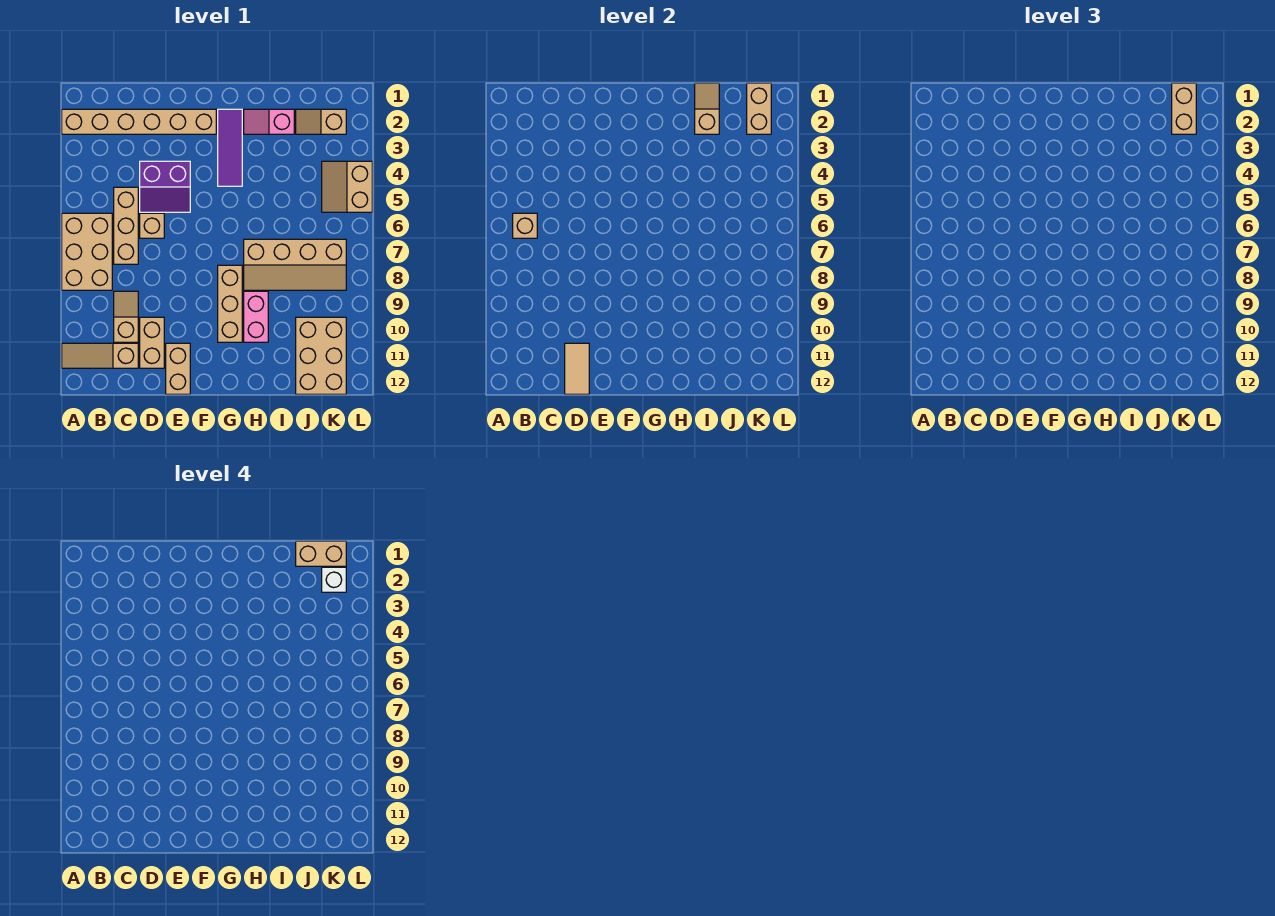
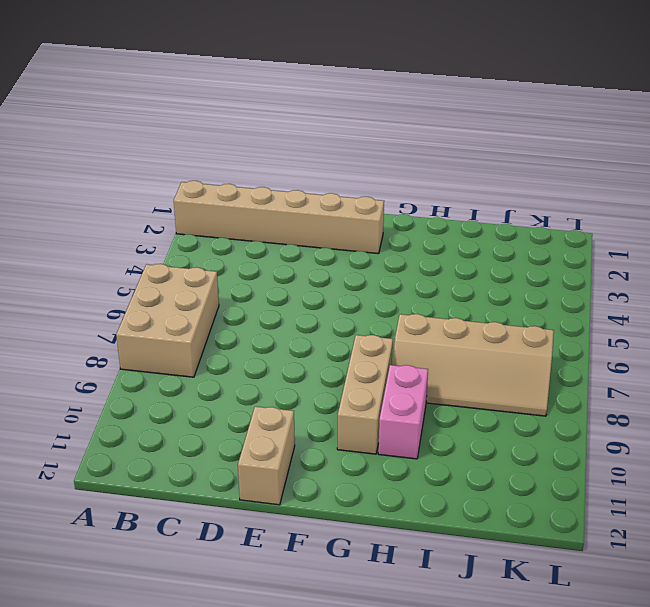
none -> tan slope A11:C11 level 1 top C
none -> tan brick C5:C7 level 1
none -> tan slope C9:C10 level 1 top 10

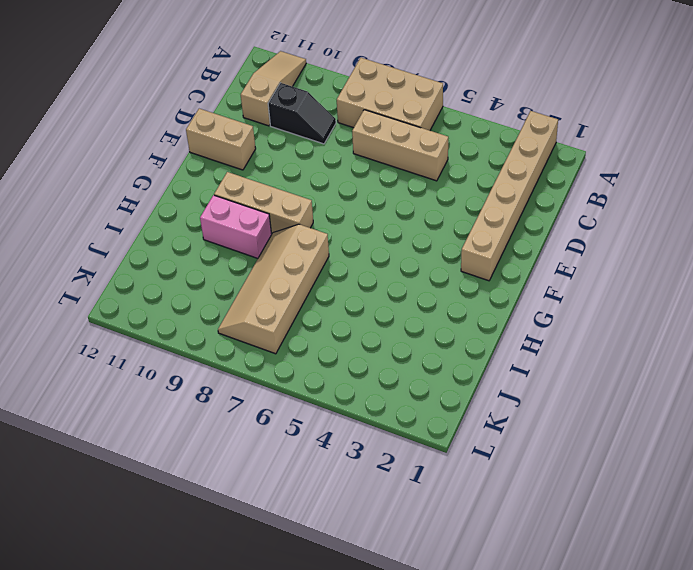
black slope C9:C10 level 1 top 10 -> tan slope C9:C10 level 1 top 10
none -> purple slope D4:E5 level 1 top 4
none -> tan brick D6 level 1
none -> tan brick D10:D11 level 1

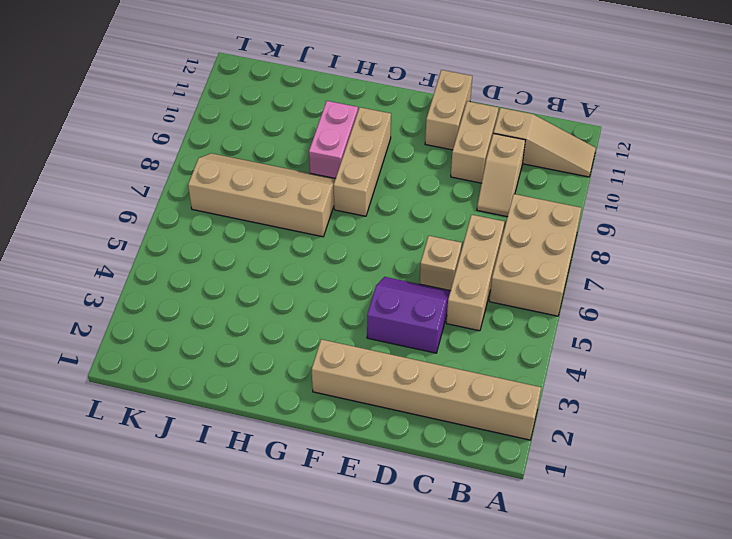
none -> purple tile G2:G4 level 1
none -> pink slope H2:I2 level 1 top I
none -> tan slope J2:K2 level 1 top K

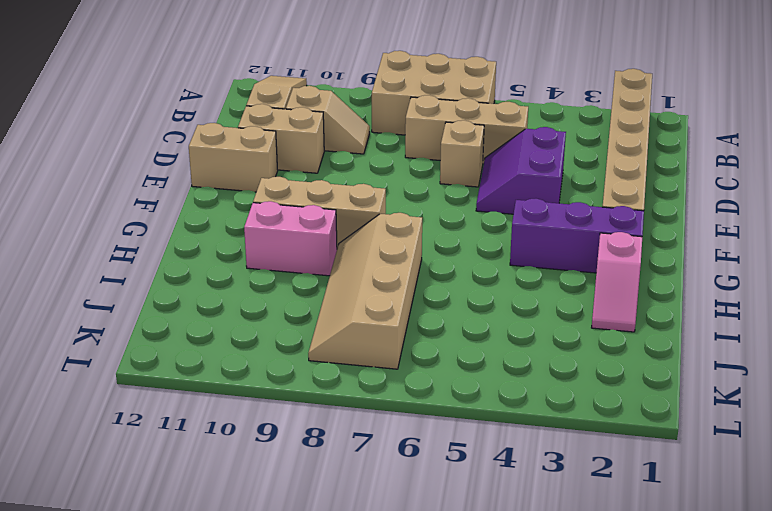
purple brick G2:G4 level 1 -> purple tile G2:G4 level 1
pink slope H2:I2 level 1 top H -> pink slope H2:I2 level 1 top I
none -> tan slope J2:K2 level 1 top K
none -> tan brick J10:K12 level 1
none -> tan slope K4:L5 level 1 top L

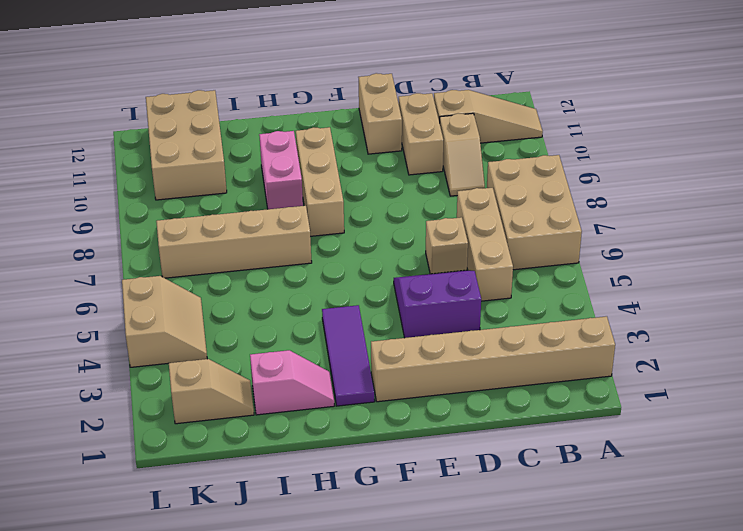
none -> tan brick B6 level 2
none -> tan tile D11:D12 level 2
none -> tan slope I1:I2 level 2 top 2

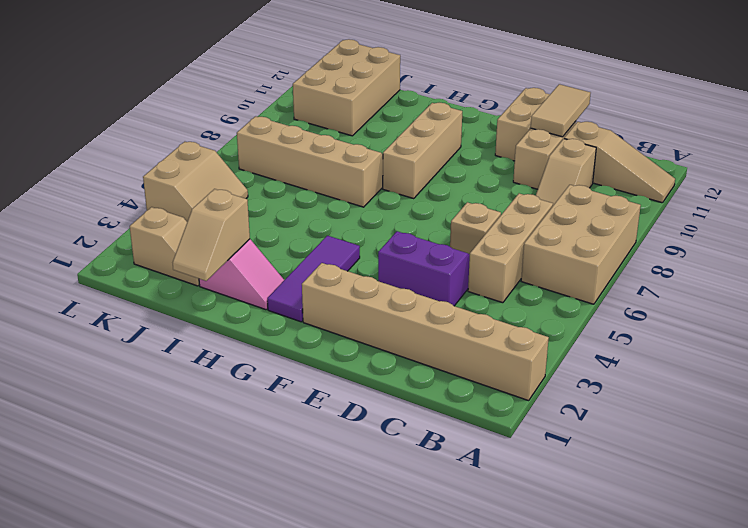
none -> pink brick H9:H10 level 1
none -> tan brick B6 level 2
none -> tan brick K1:K2 level 2

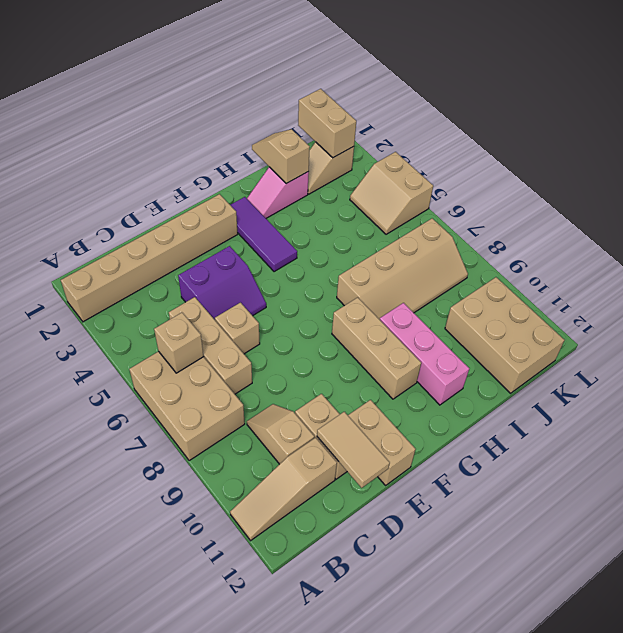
pink brick H9:H11 level 1 -> pink brick H9:H10 level 1
none -> tan brick K1:K2 level 3
none -> tan brick J1:K1 level 4
none -> white brick K2 level 4

